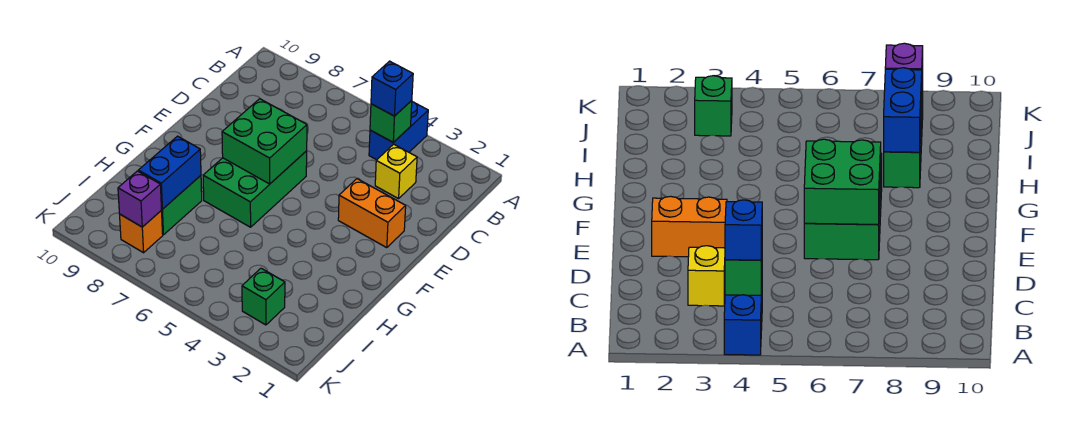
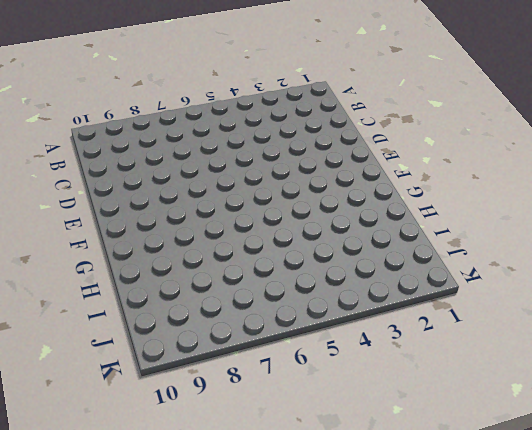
none -> blue brick A4:B4 level 1
none -> yellow brick C3 level 1
none -> orange brick E2:E3 level 1

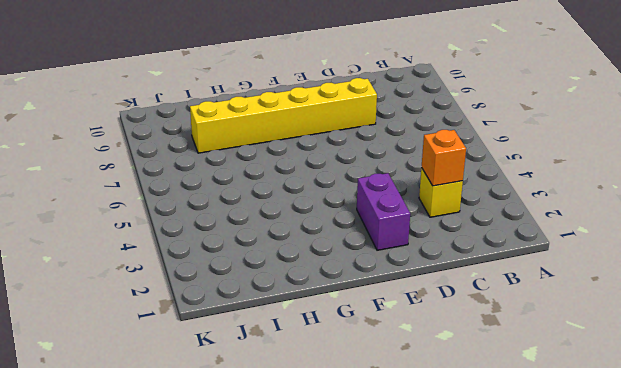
orange brick C3 level 2 -> orange brick J8 level 1
yellow brick D8:I8 level 1 -> green brick H8:I8 level 1
purple brick E2:E3 level 1 -> orange brick E2:E3 level 1
none -> blue brick A4:B4 level 1
none -> green brick E6:G7 level 1
none -> green brick J3 level 1

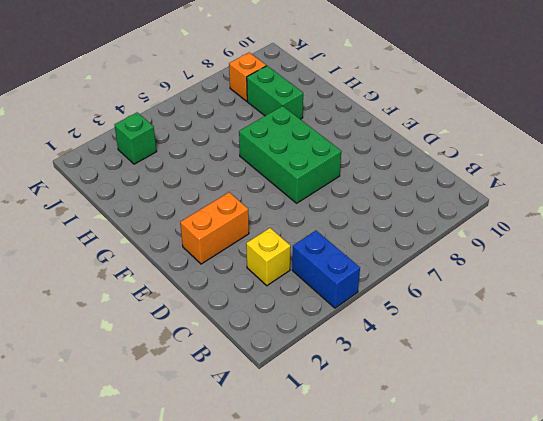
none -> green brick B4 level 2
none -> green brick E6:F7 level 2
none -> blue brick H8:I8 level 2

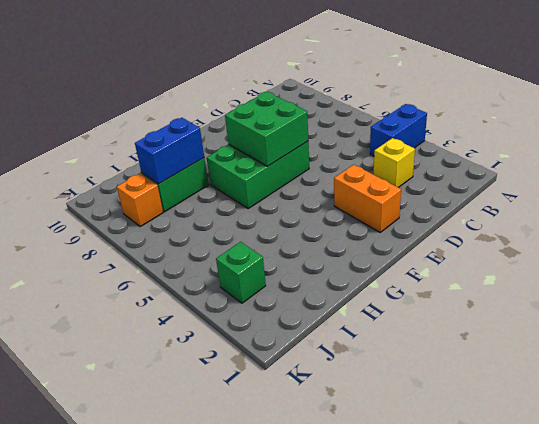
none -> green brick B4 level 2
none -> purple brick J8 level 2
none -> blue brick B4 level 3

